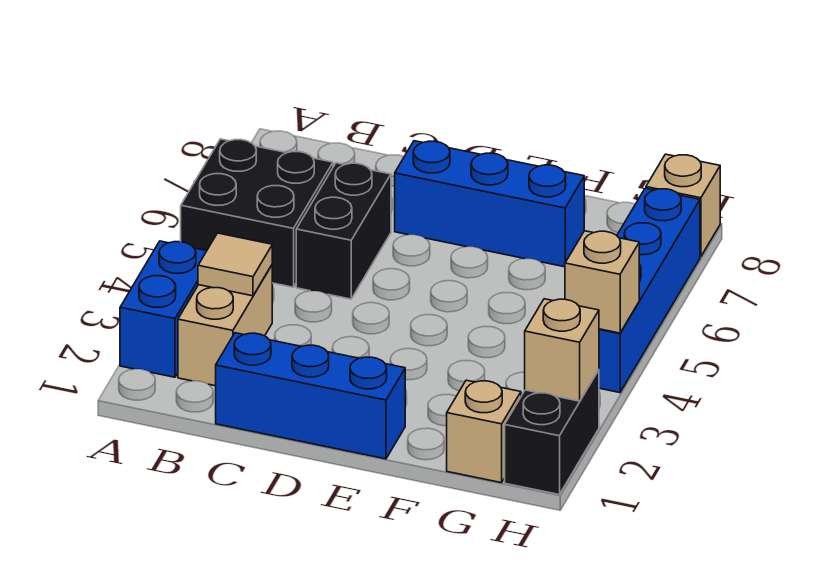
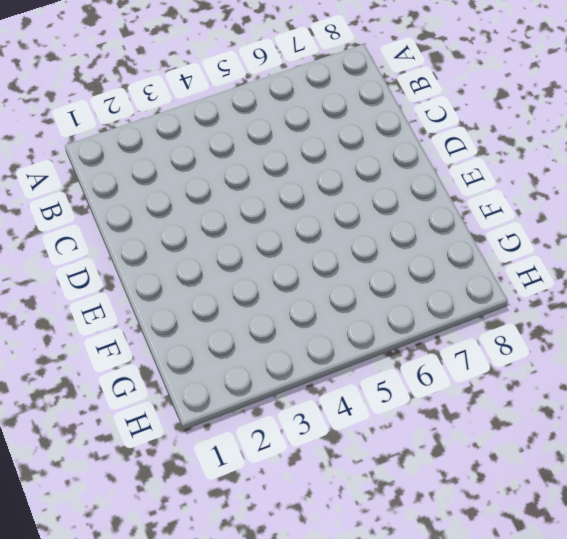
none -> blue brick A2:A3 level 1
none -> black brick A5:B6 level 1
none -> tan brick B2:B3 level 1

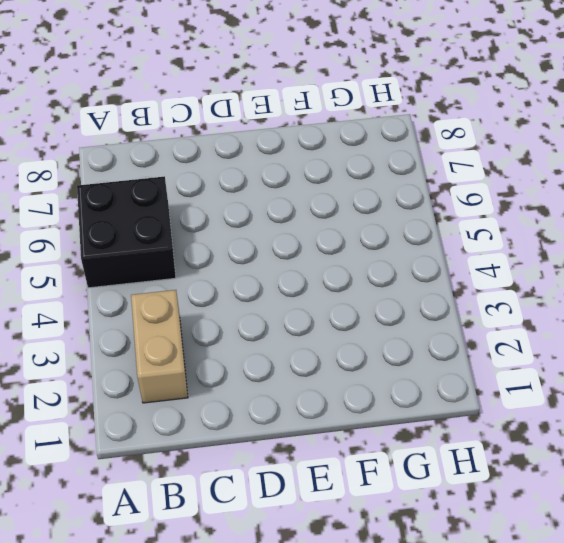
none -> blue brick A2:A3 level 1
none -> blue brick C1:E1 level 1
none -> black brick C5:C6 level 1

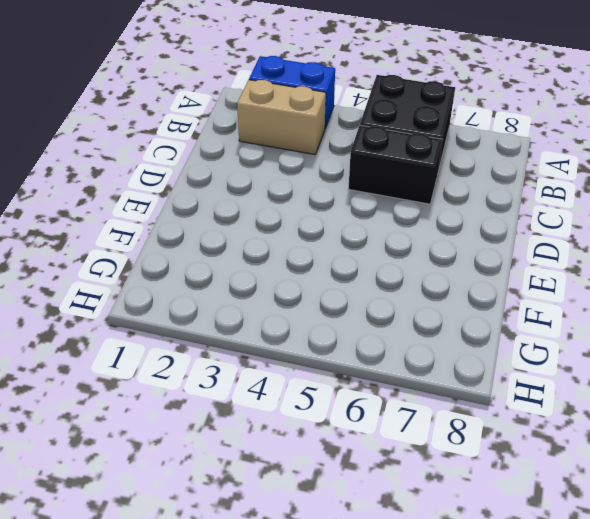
none -> blue brick C1:E1 level 1
none -> blue brick D7:F7 level 1
none -> tan brick G1 level 1

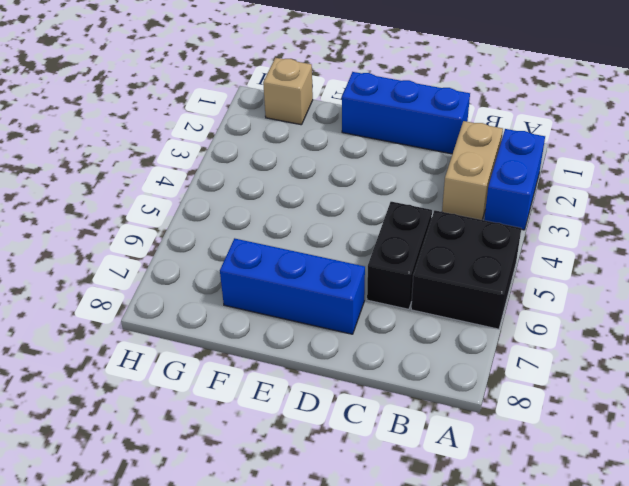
none -> black brick H1:H2 level 1
none -> blue brick H4:H7 level 1
none -> tan brick H8 level 1

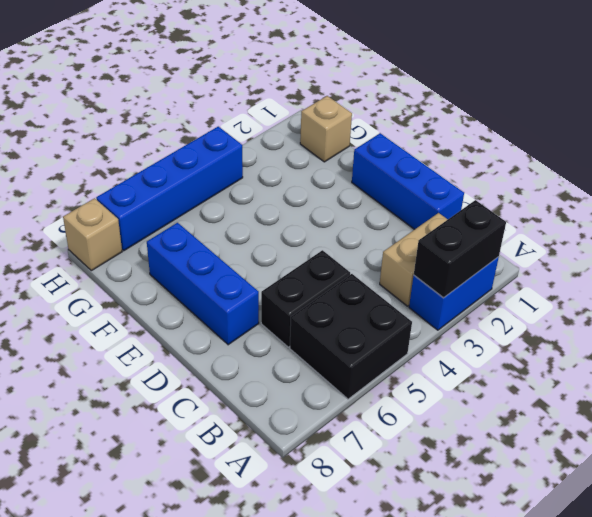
black brick A2:A3 level 2 -> black brick H1:H2 level 1
none -> tan tile B3 level 2
none -> tan brick H2 level 2
none -> tan brick H4 level 2

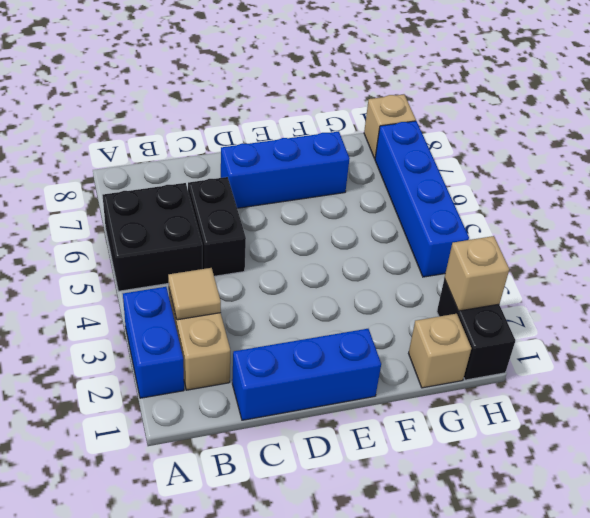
none -> tan brick H4 level 2

